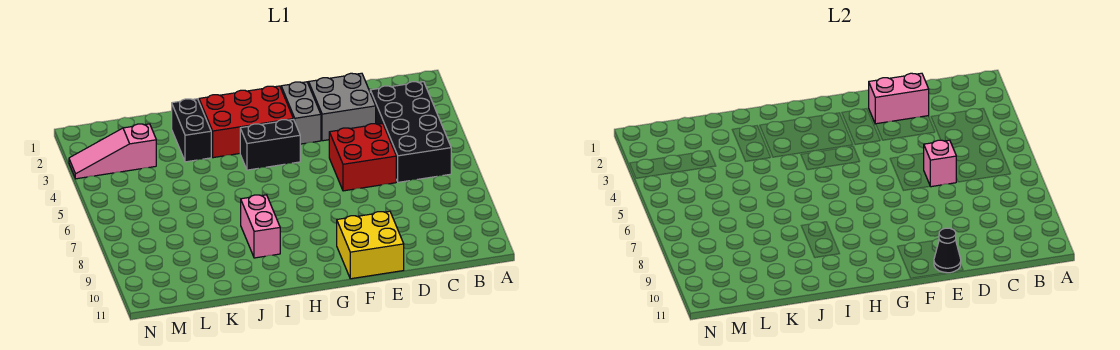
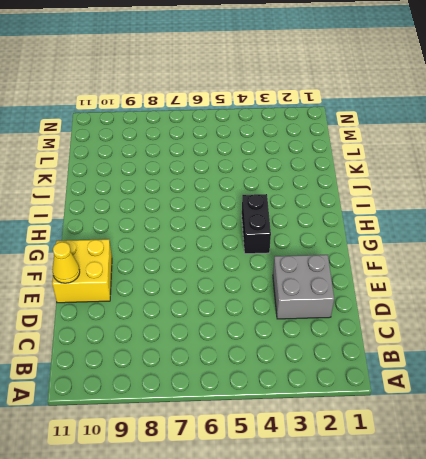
yellow cone E11 level 2 -> black cone E11 level 2
none -> black brick B3:C6 level 1
none -> red brick D5:E6 level 1
none -> grey brick F2:F3 level 1

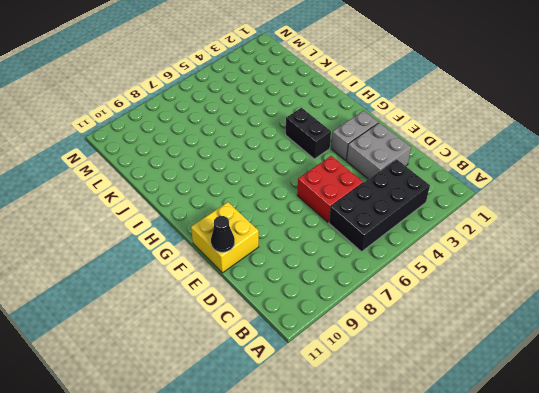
none -> red brick G2:I3 level 1
none -> pink brick I8:I9 level 1
none -> black brick J2:J3 level 1

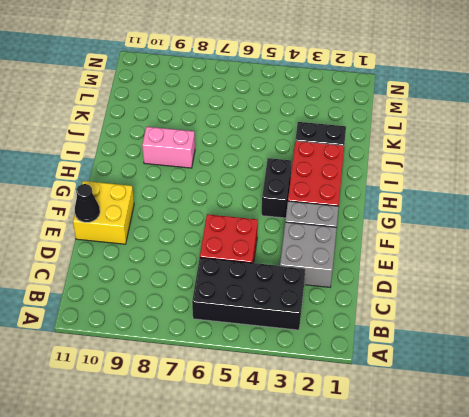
none -> pink slope L3:N3 level 1 top L
none -> pink brick D2:E2 level 2
none -> pink brick D6 level 2

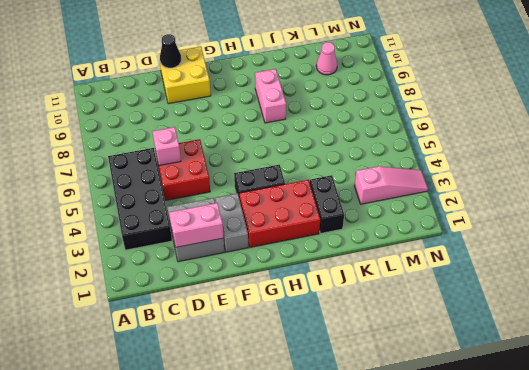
pink cone L10 level 1 -> none

